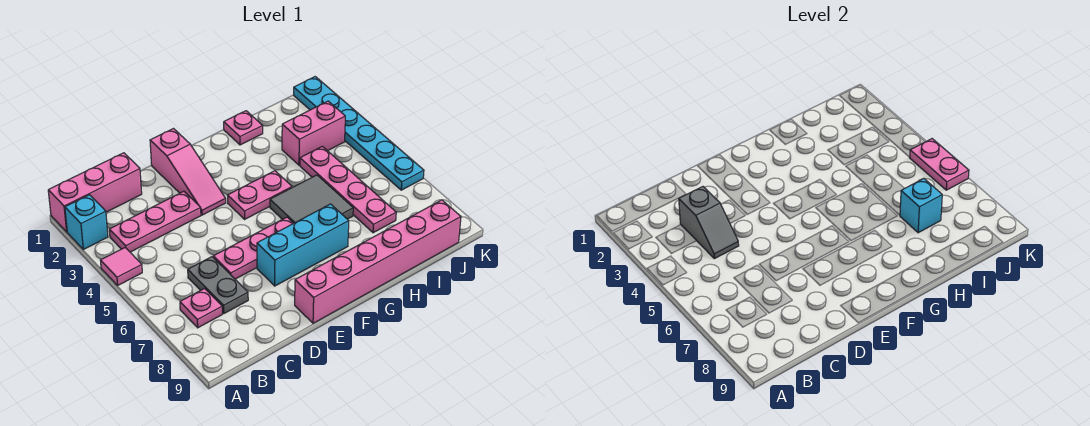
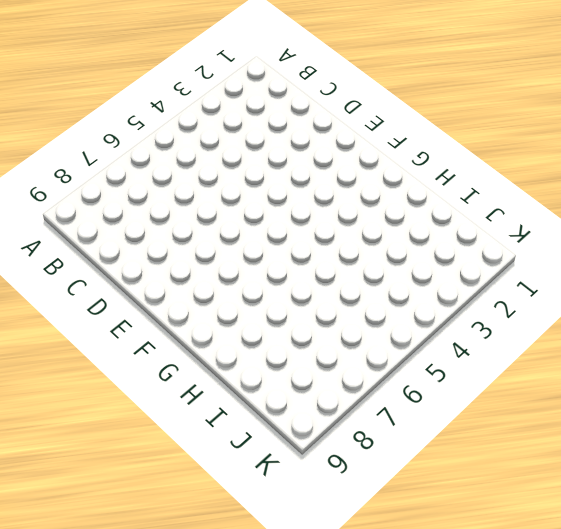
none -> pink brick A1:C1 level 1
none -> cyan brick A2 level 1
none -> pink tile A4 level 1

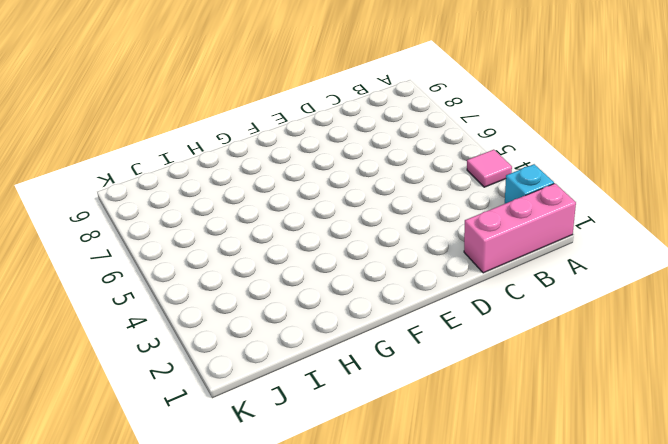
none -> pink plate B3:D3 level 1
none -> pink plate B7 level 1
none -> grey plate C6:C7 level 1

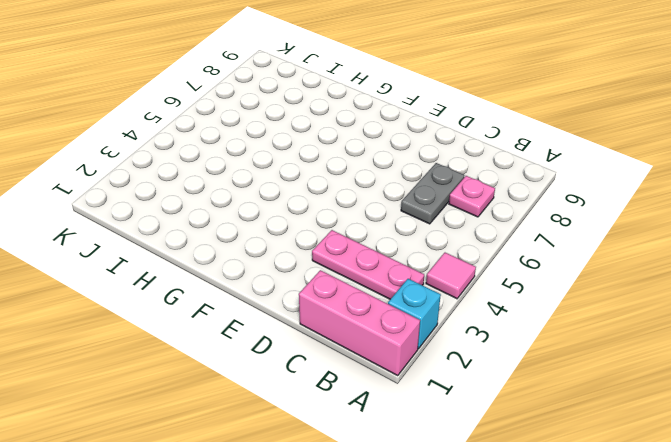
none -> pink plate D6:F6 level 1
none -> pink slope E1:E3 level 1 top 1
none -> cyan brick E7:G7 level 1

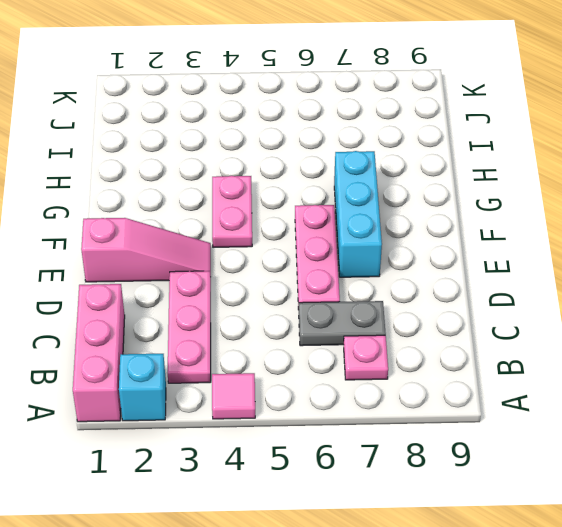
none -> pink brick E9:J9 level 1
none -> grey tile G5:H6 level 1
none -> pink plate H1 level 1

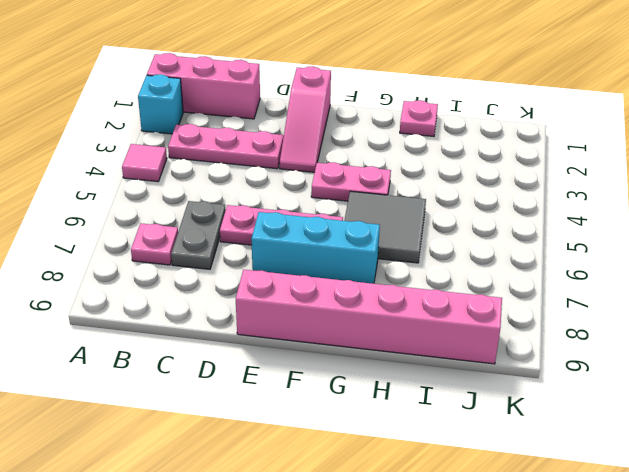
none -> pink brick I3:J3 level 1
none -> pink plate I4:I7 level 1
none -> cyan plate K1:K6 level 1

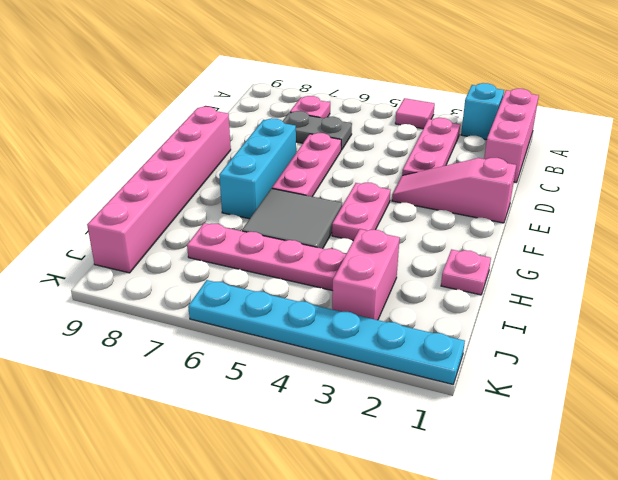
none -> grey slope C3:C4 level 2 top 3
none -> cyan brick I7 level 2
none -> pink plate K5:K6 level 2

